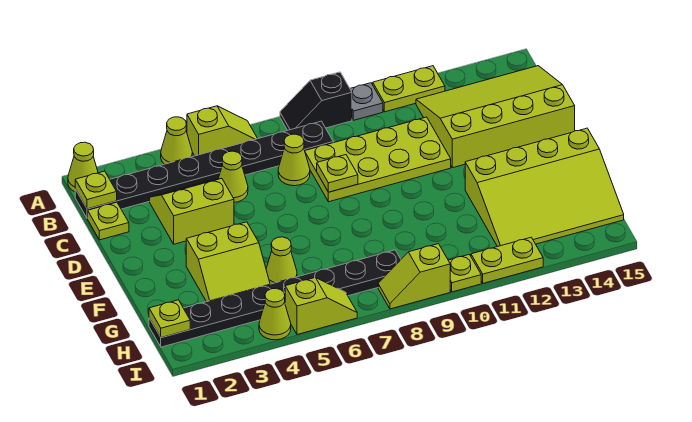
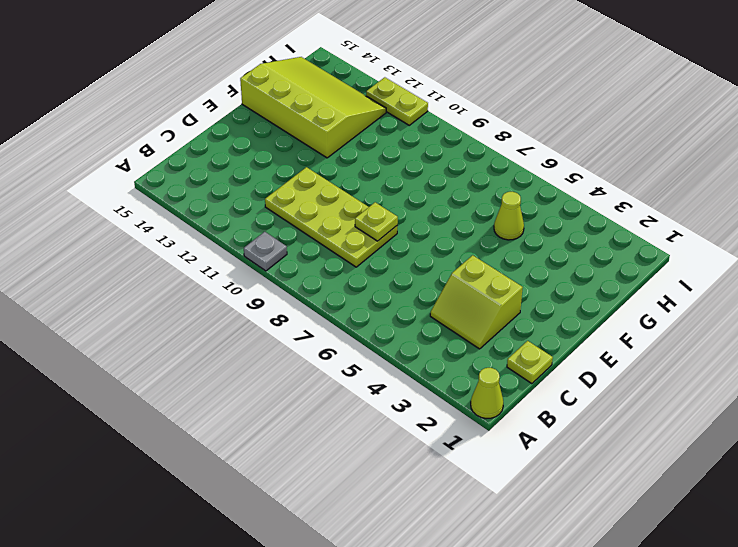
none -> lime cone A4 level 1
none -> lime slope A5:A6 level 1 top 5
none -> black slope A8:A9 level 1 top 9

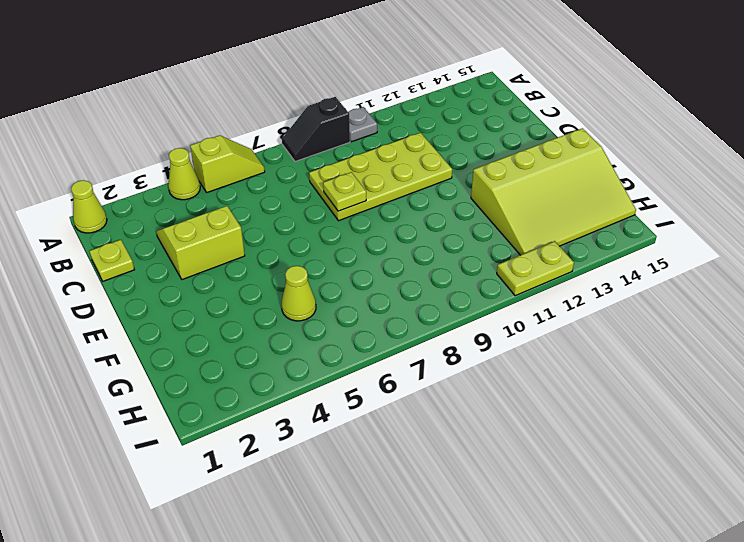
none -> lime plate A11:A12 level 1
none -> black plate B1:B8 level 1
none -> lime slope B12:D15 level 1 top D

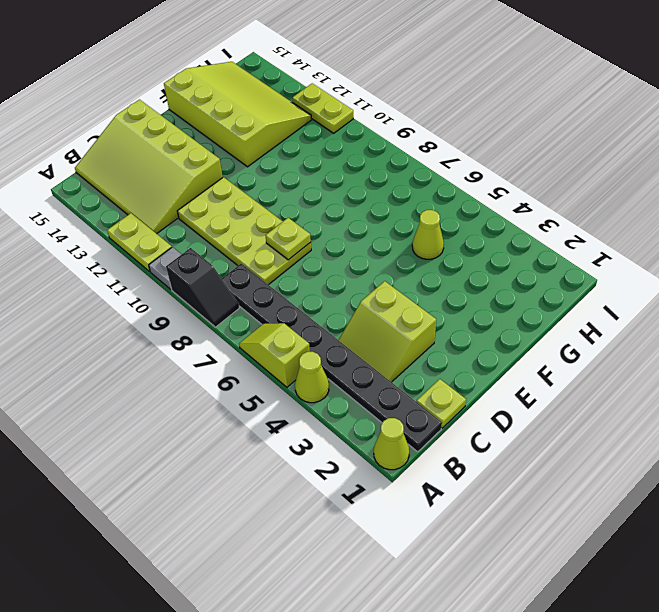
none -> lime cone C5 level 1
none -> lime cone C7 level 1
none -> lime slope F3:G4 level 1 top F

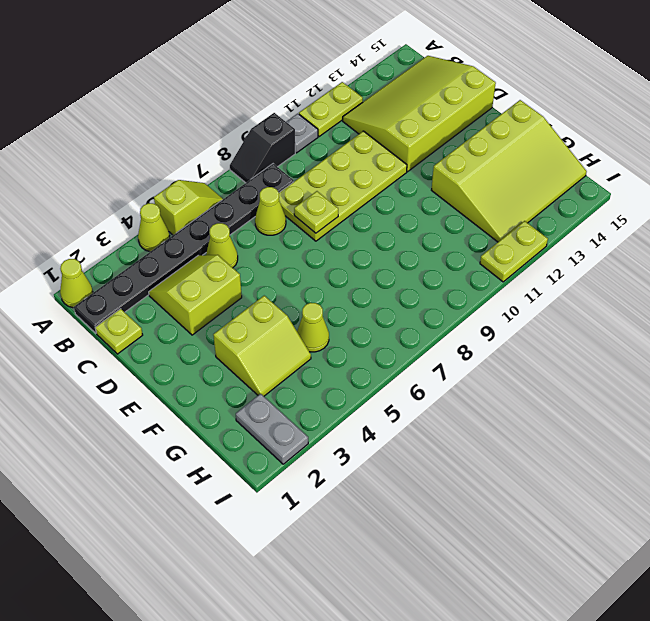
grey plate H2:I2 level 1 -> black plate H1:H8 level 1
none -> lime cone I4 level 1
none -> lime slope I5:I6 level 1 top 5
none -> lime slope I8:I9 level 1 top 9

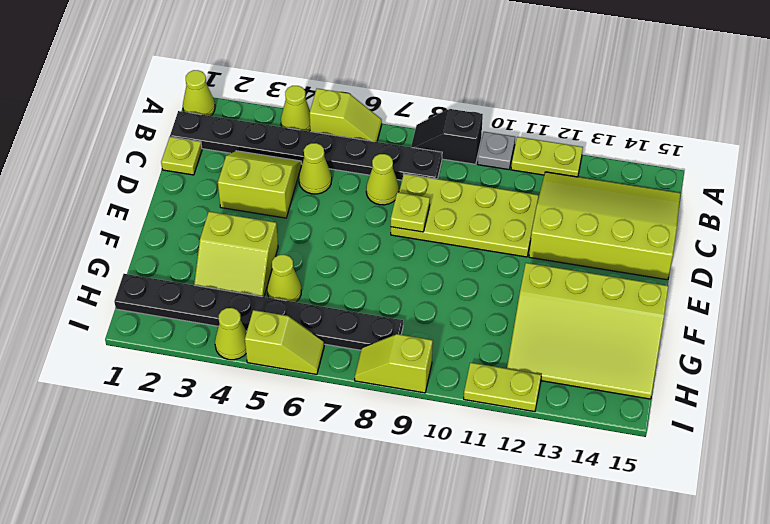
none -> lime plate I10 level 1
none -> lime plate B1 level 2
none -> lime plate H1 level 2

